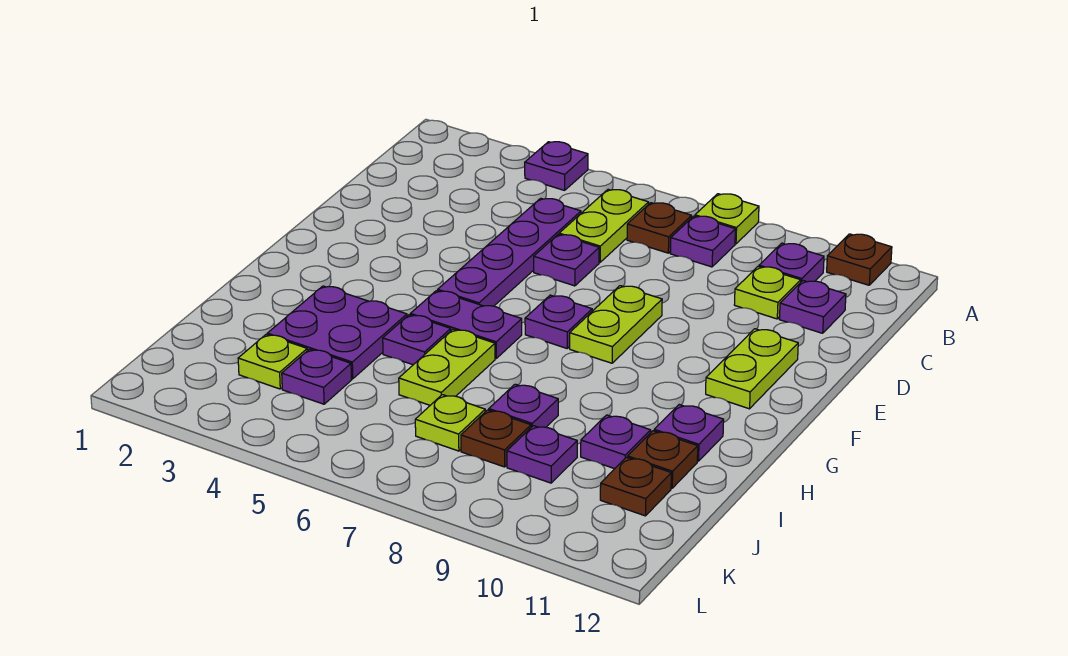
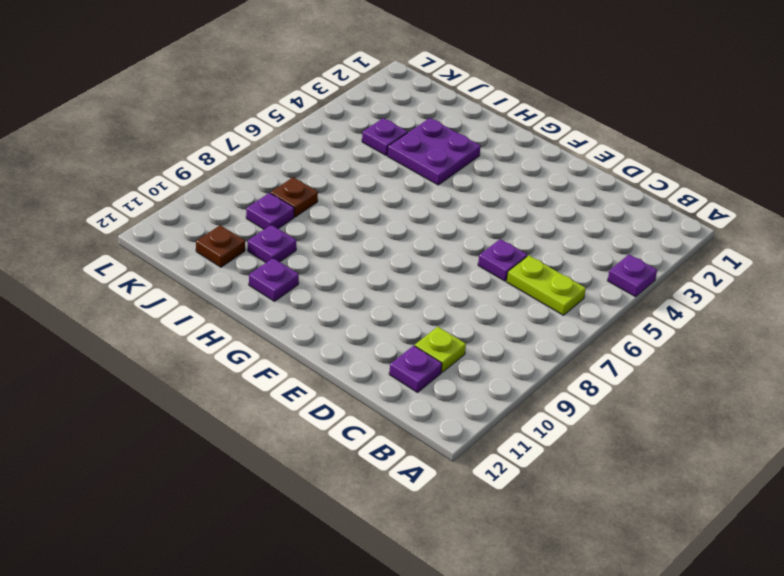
none -> lime plate A8 level 1
none -> brown plate A11 level 1
none -> brown plate B7 level 1

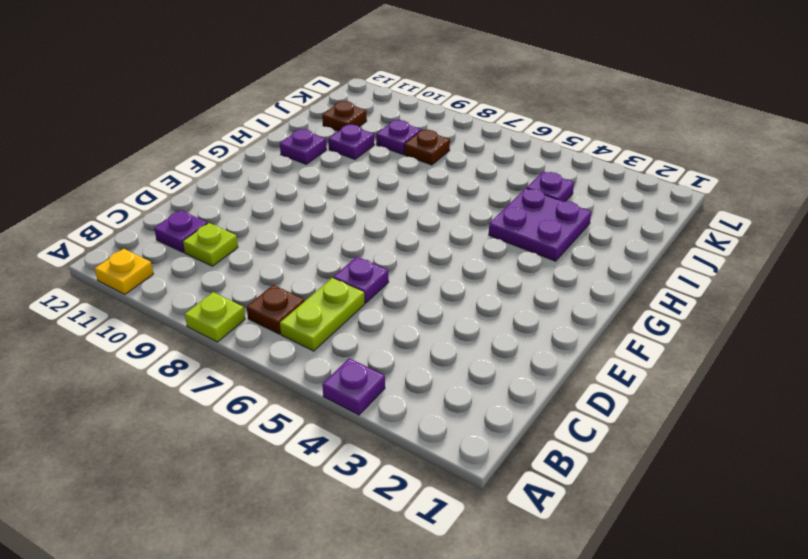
yellow plate A11 level 1 -> brown plate A11 level 1
none -> purple plate B8 level 1
none -> purple plate B10 level 1
none -> purple plate C5:F5 level 1

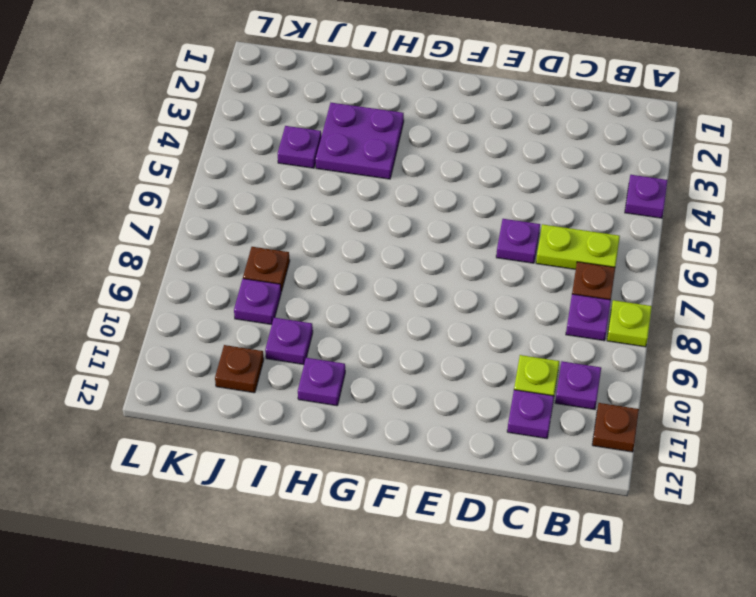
none -> purple plate C5:F5 level 1
none -> lime plate E8:F8 level 1
none -> lime plate E11:F11 level 1

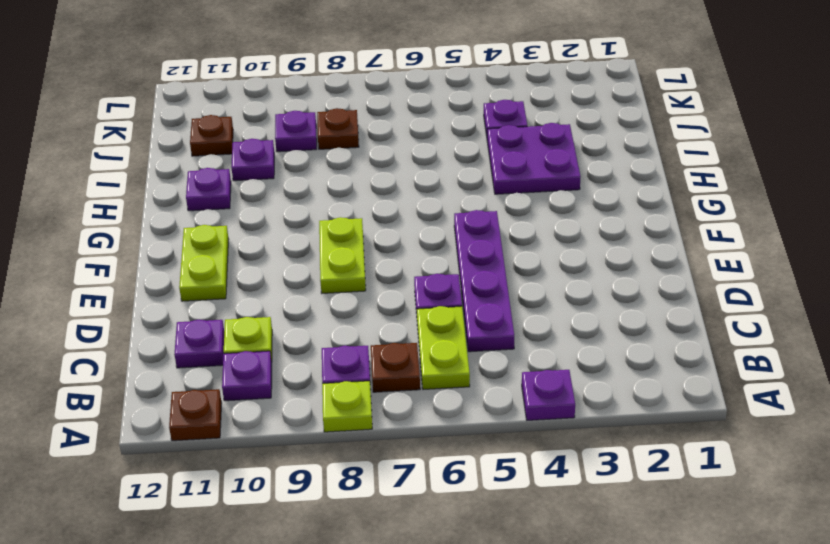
none -> purple plate F7 level 1
none -> purple plate G5:G6 level 1
none -> purple plate H5 level 1

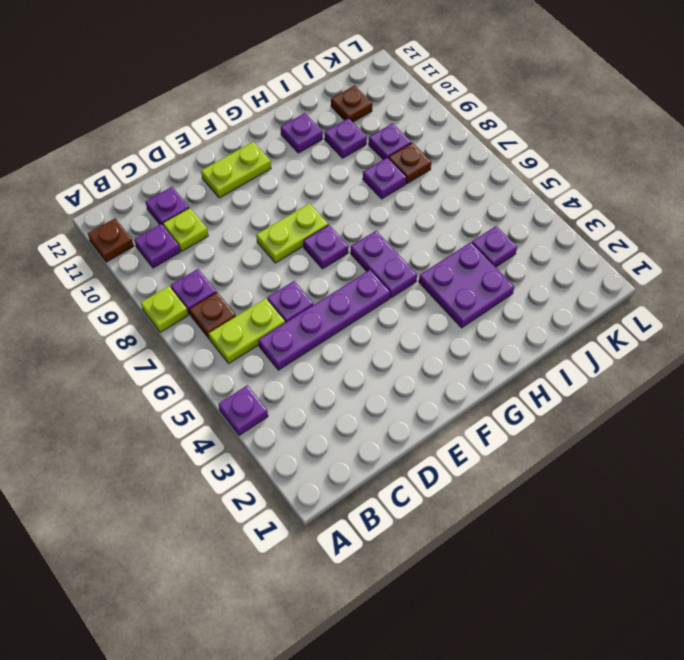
none -> purple plate H5 level 1
none -> lime plate H6:I6 level 1
none -> brown plate I11 level 1

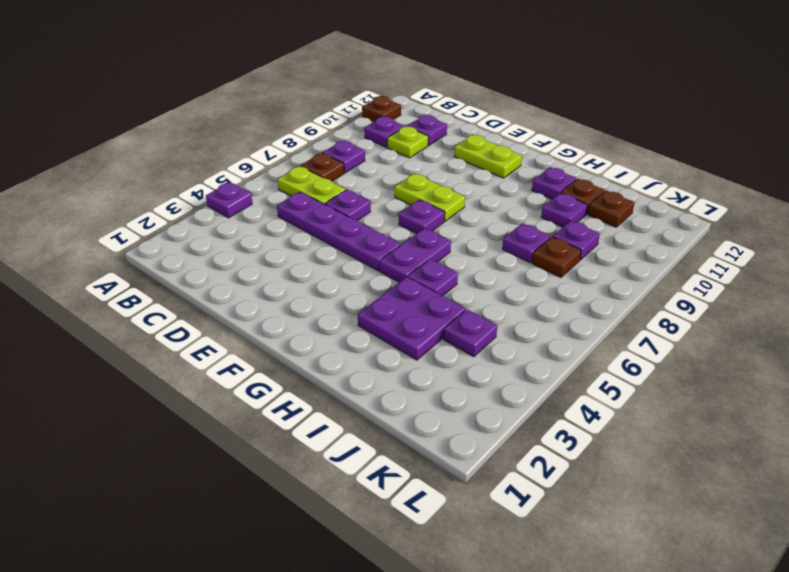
none -> lime plate A8 level 1
none -> lime plate H6:I6 level 1
none -> lime plate J3 level 1

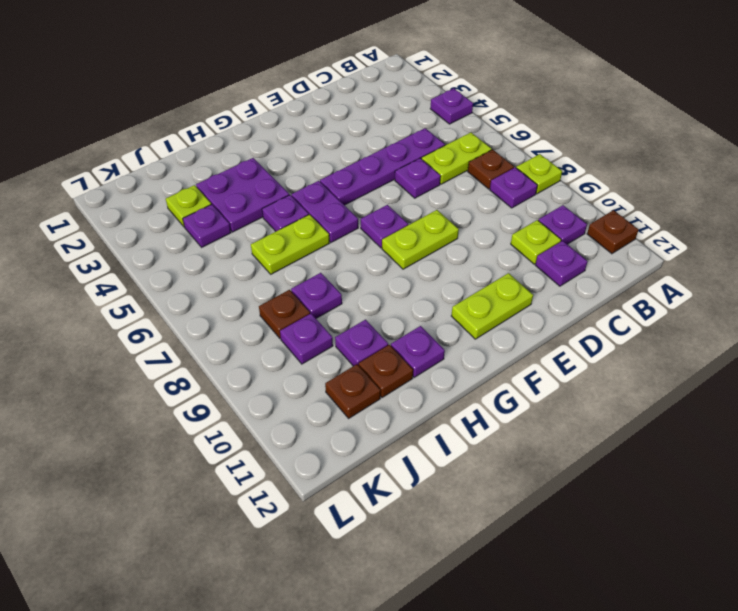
none -> lime plate J7 level 1

